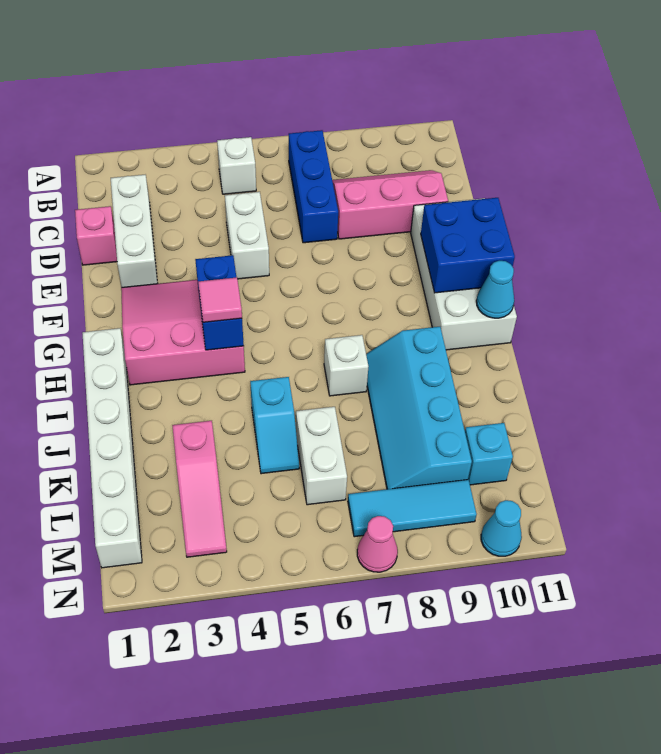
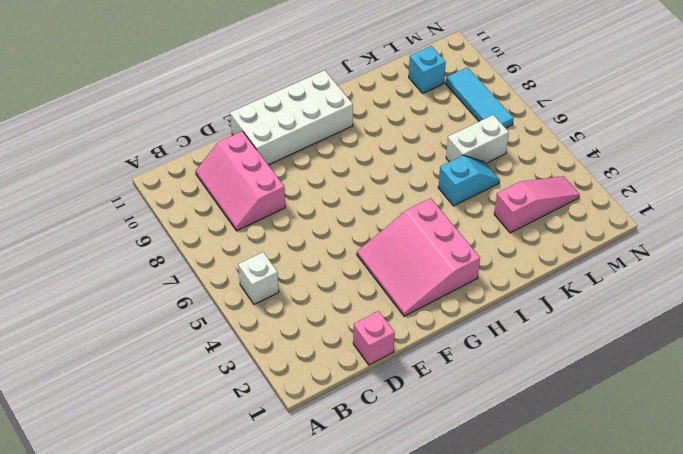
none -> blue brick B7:D7 level 1
none -> white brick C2:E2 level 1
none -> white brick D5:E5 level 1

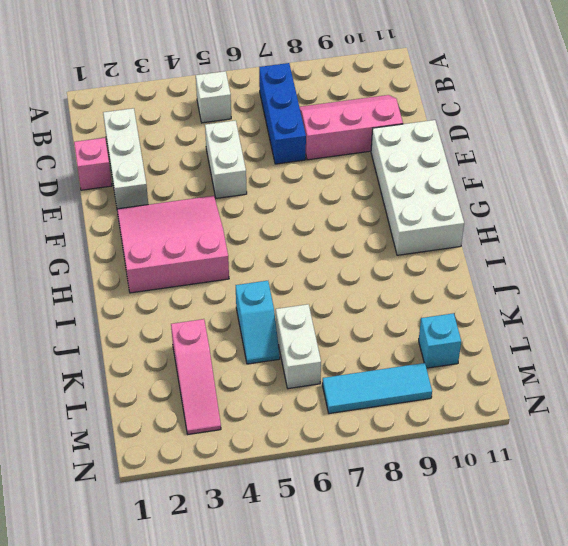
none -> white brick H1:M1 level 1
none -> white brick I7 level 1
none -> cyan slope I8:L9 level 1 top 9

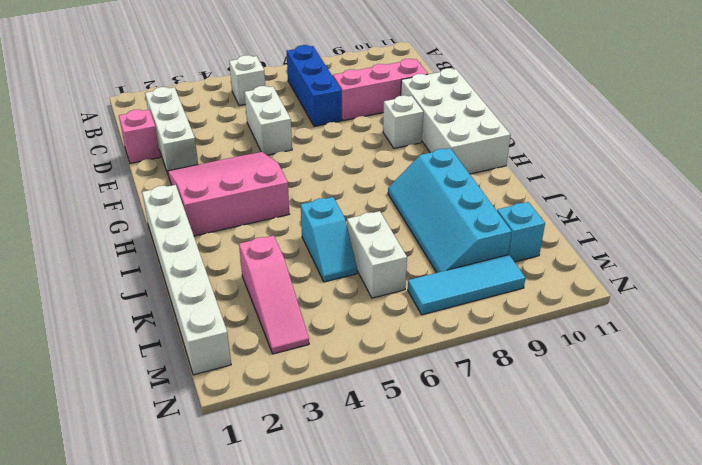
white brick F9 level 1 -> white brick I7 level 1
none -> pink cone N7 level 1
none -> cyan cone N10 level 1
none -> blue brick F10:G11 level 2

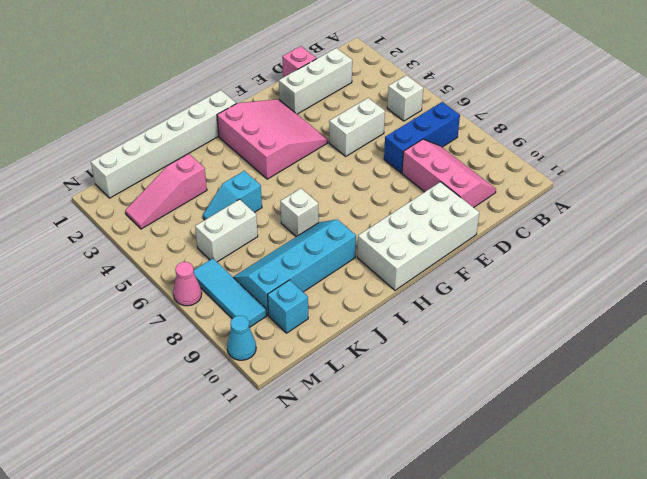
none -> blue brick F10:G11 level 2
none -> blue brick G4:H4 level 2
none -> cyan cone H11 level 2

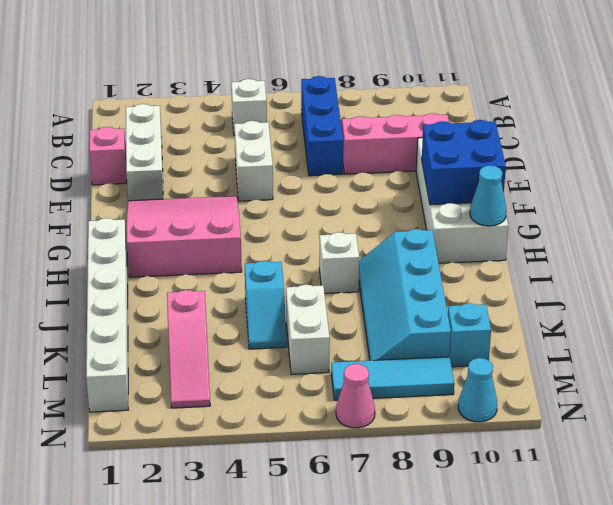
none -> blue brick G4:H4 level 2
none -> pink tile H4 level 3

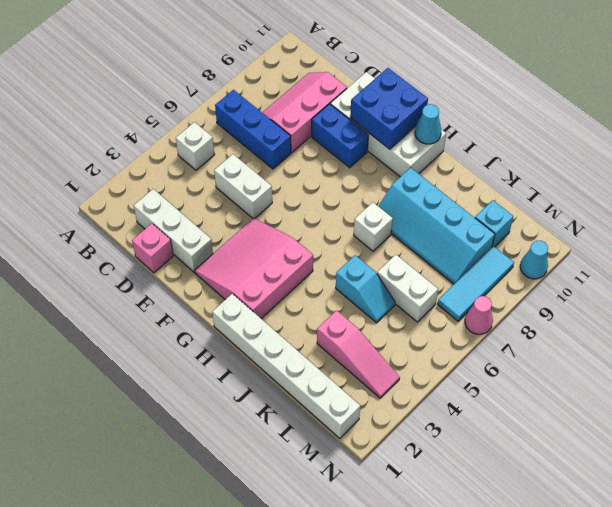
blue brick E9:F9 level 1 -> blue brick G4:H4 level 2
none -> pink tile H4 level 3

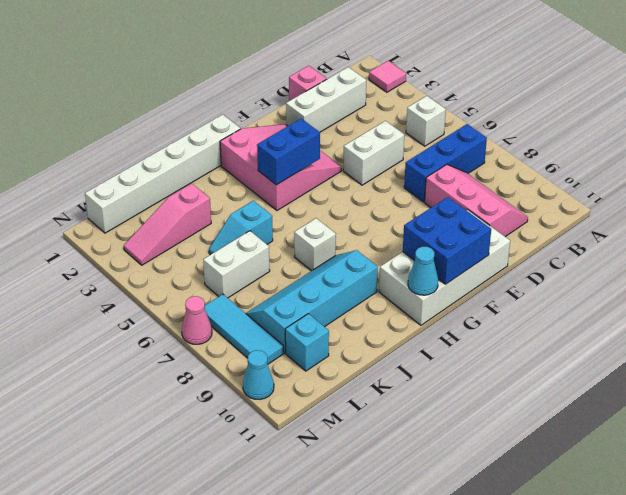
pink tile A2 level 1 -> pink tile H4 level 3

